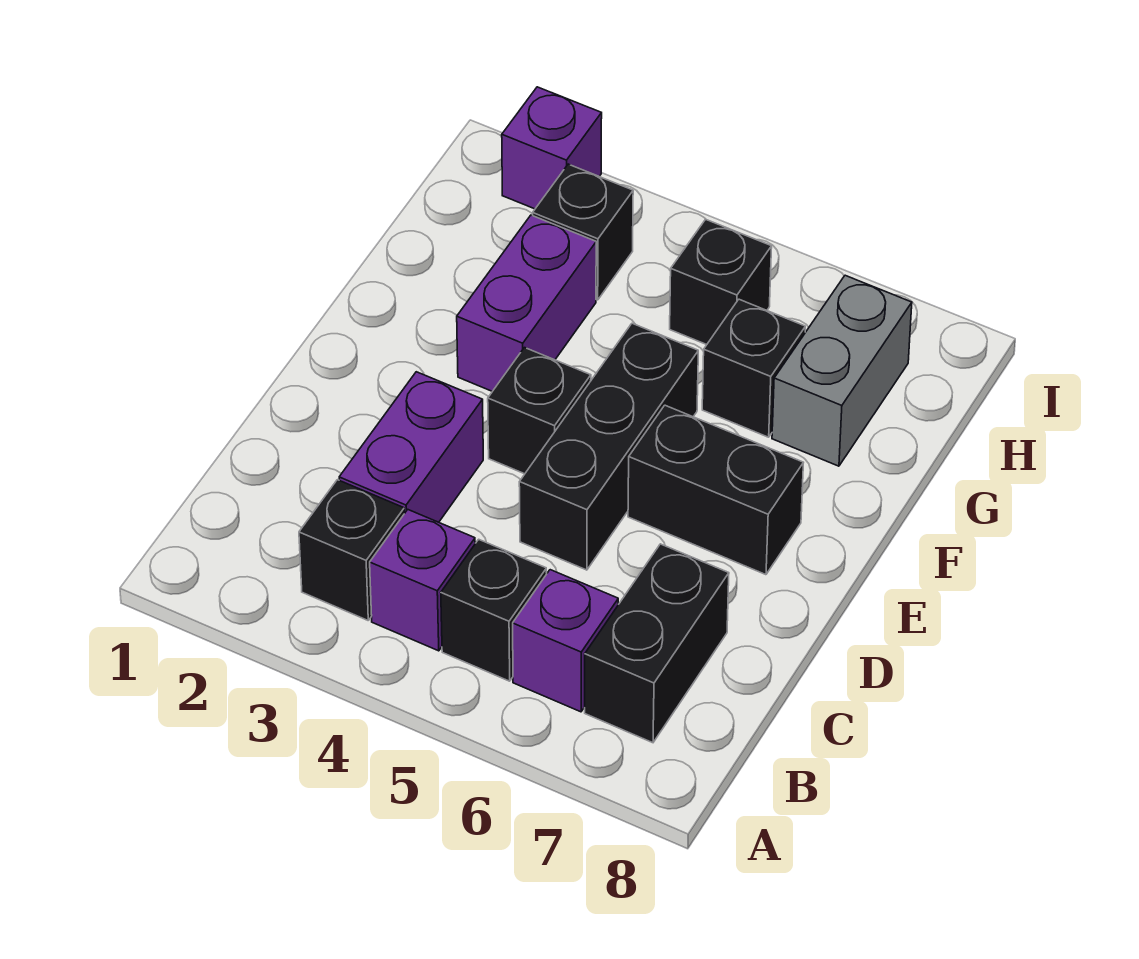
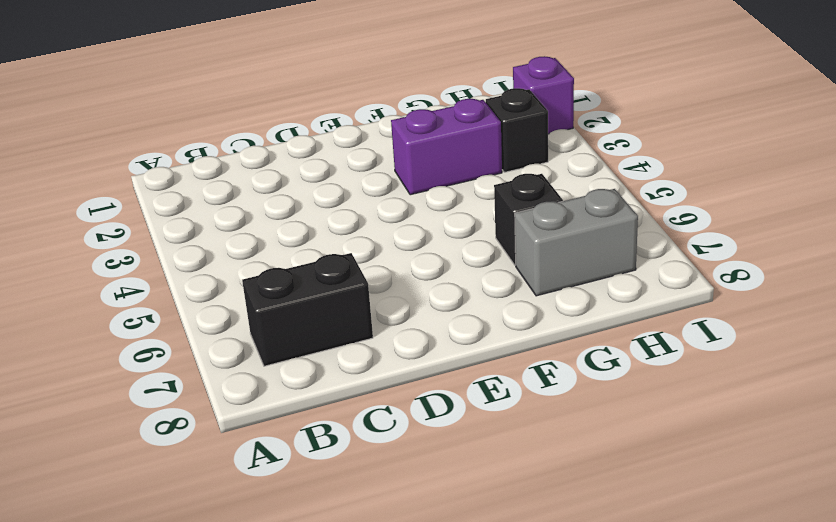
none -> black brick B3 level 1
none -> purple brick B4 level 1
none -> black brick B5 level 1

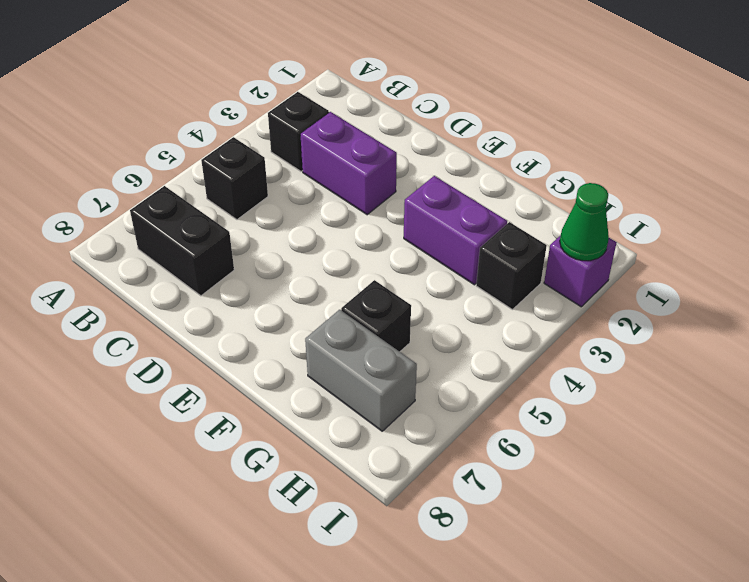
green cone I2 level 2 -> none
none -> purple brick B4 level 1
none -> purple brick B6 level 1
none -> black brick D5:F5 level 1

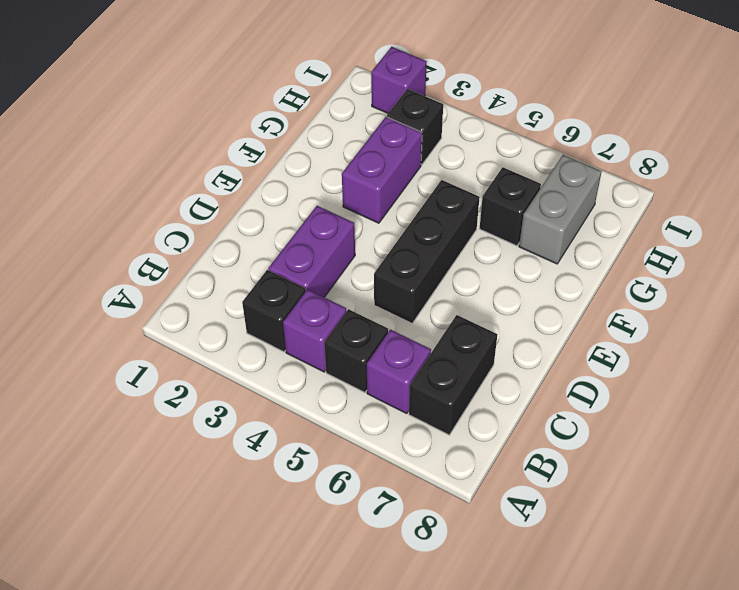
none -> black brick E4 level 1
none -> black brick E6:E7 level 1
none -> black brick H5 level 1

